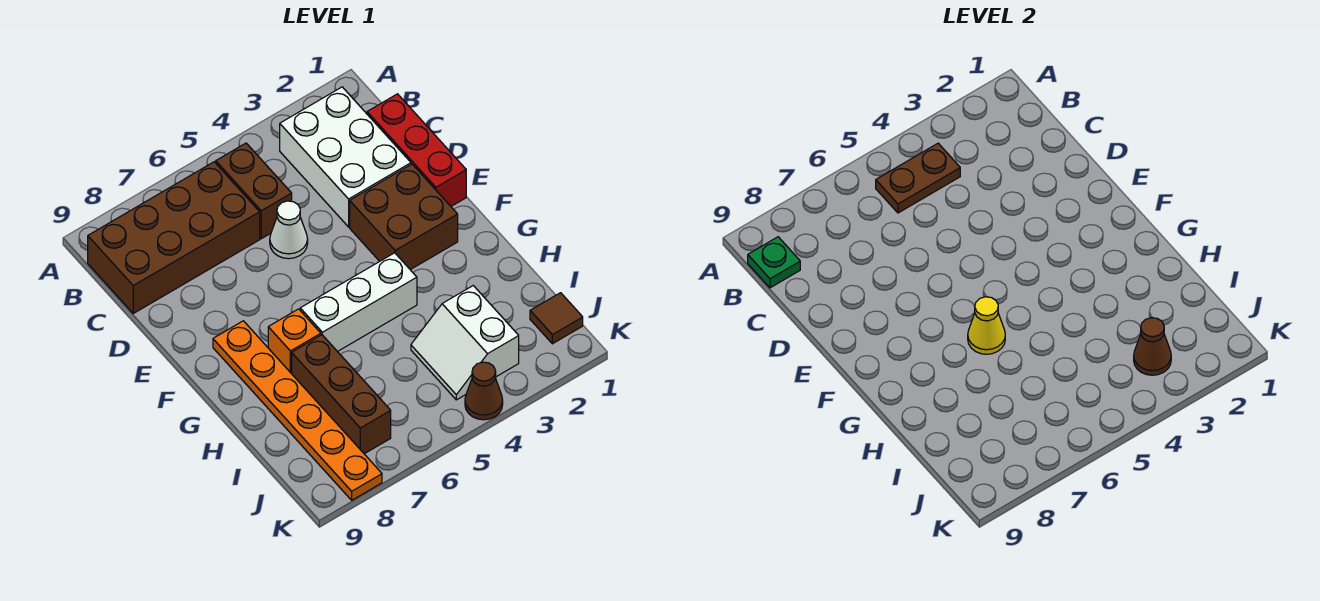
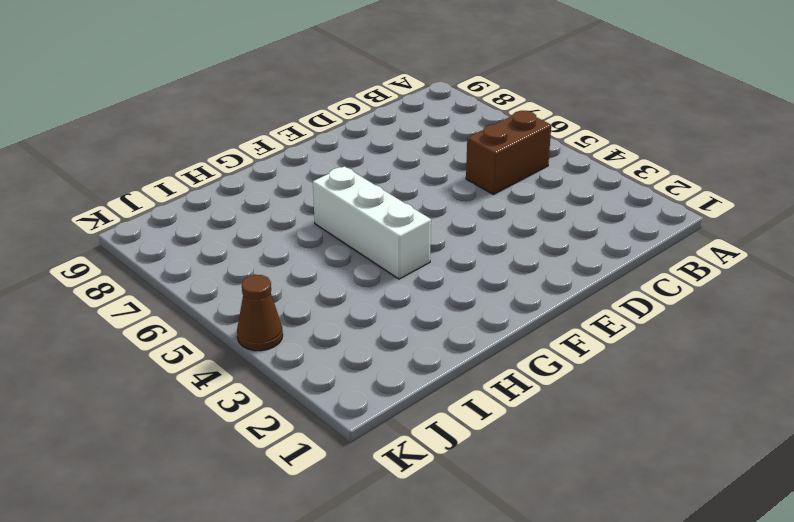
none -> white brick B2:D3 level 1
none -> brown brick B6:C9 level 1
none -> red brick C1:E1 level 1

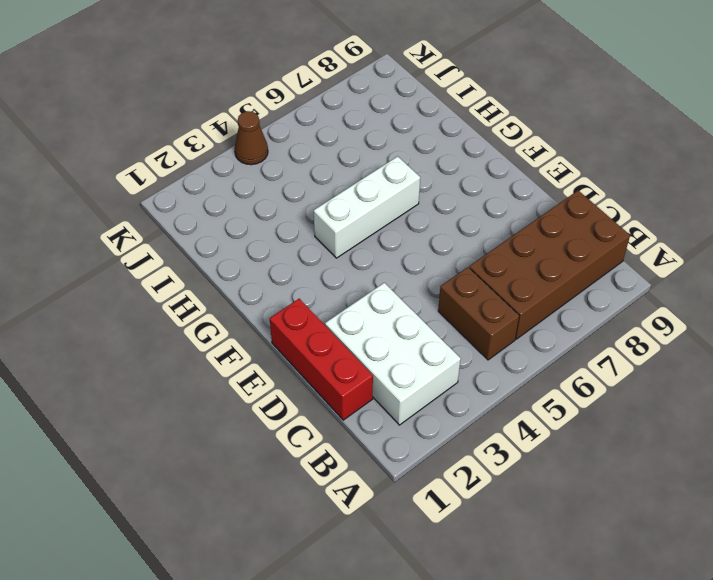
none -> white cone D5 level 1
none -> brown brick E2:F3 level 1
none -> orange plate F8:K8 level 1

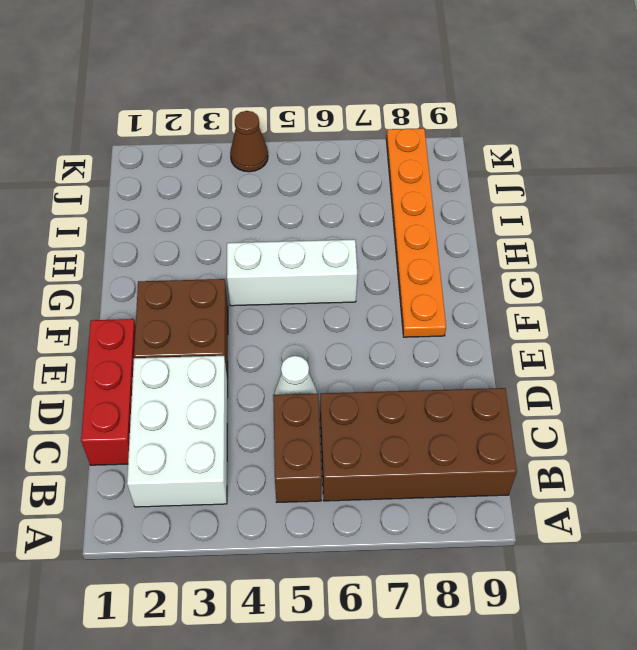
none -> orange brick G7 level 1
none -> brown brick H7:J7 level 1
none -> white slope I3:J4 level 1 top 3

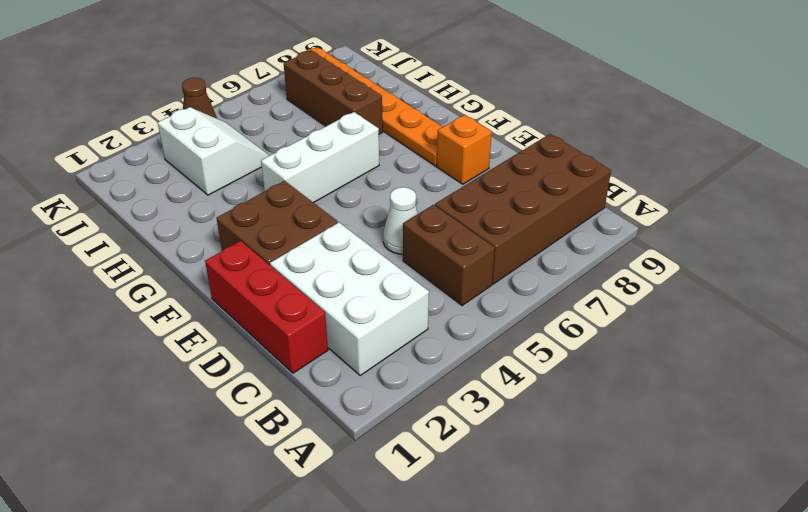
orange brick E8 level 1 -> orange brick G7 level 1
none -> brown tile J1 level 1
none -> brown plate B4:B5 level 2
none -> green plate B9 level 2

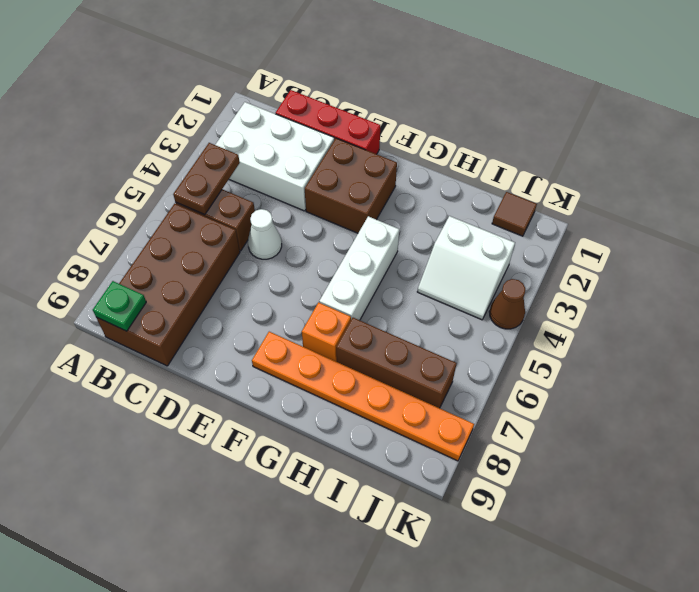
none -> yellow cone G6 level 2
none -> brown cone J3 level 2

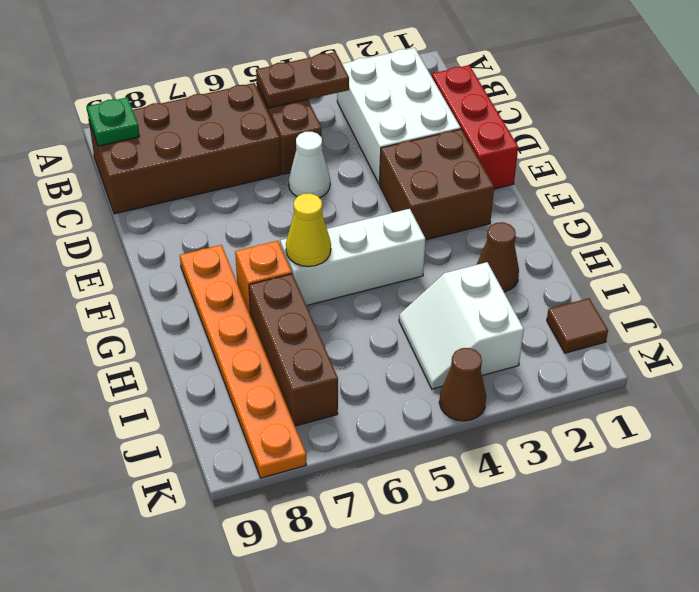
brown cone H2 level 1 -> brown cone J3 level 2

